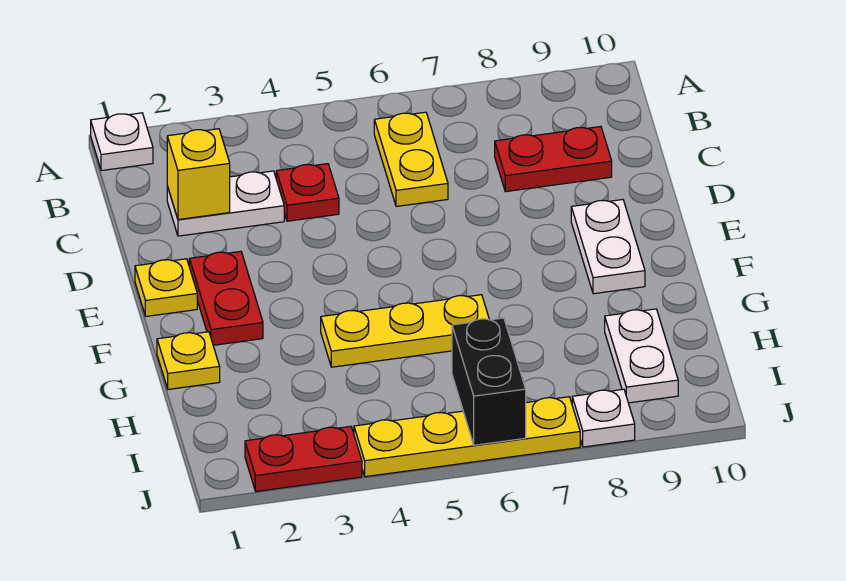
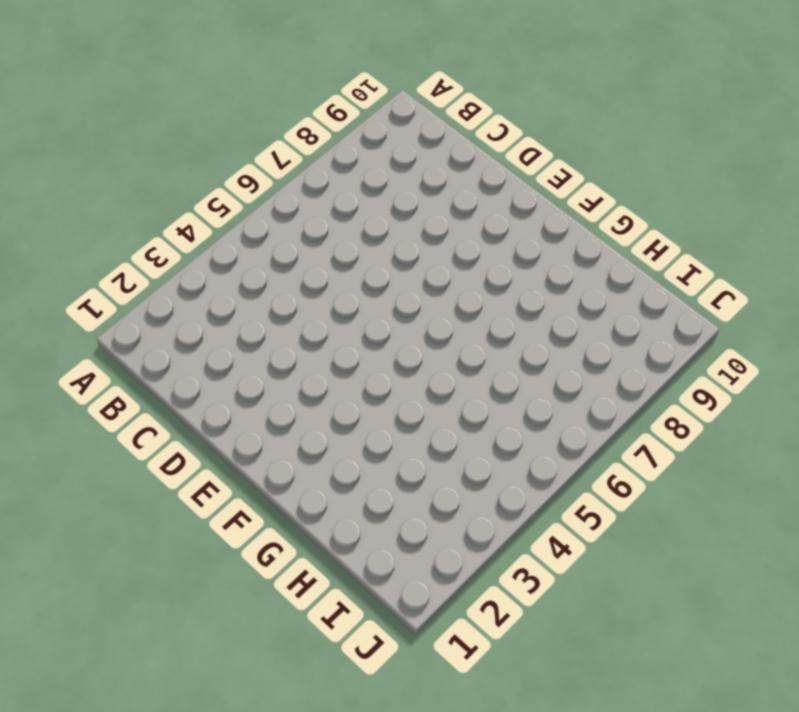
none -> white plate A1 level 1
none -> yellow plate B6:C6 level 1
none -> white plate C2:C3 level 1

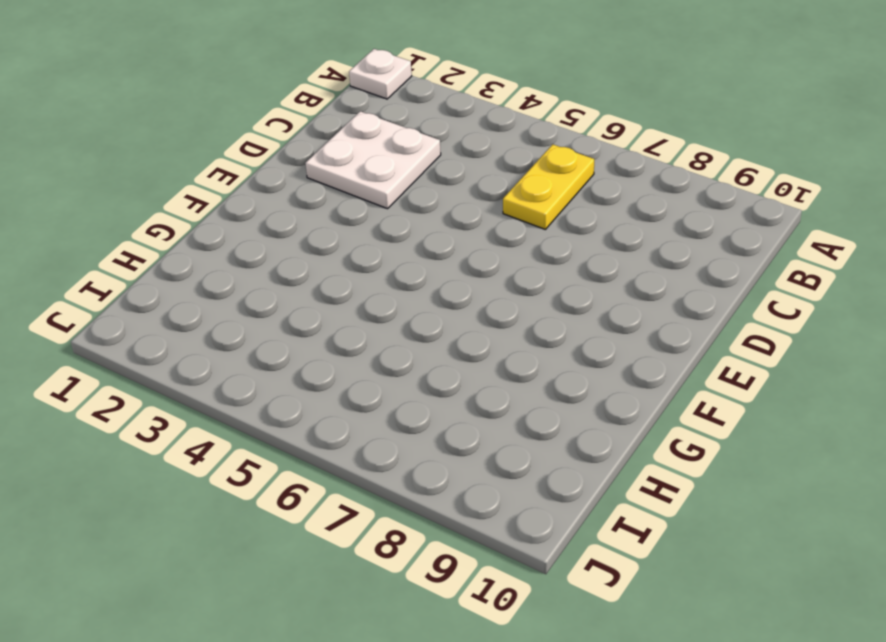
white plate C2:D3 level 1 -> white plate C2:C3 level 1
none -> red plate C4 level 1
none -> red plate C8:C9 level 1
none -> yellow plate E1 level 1

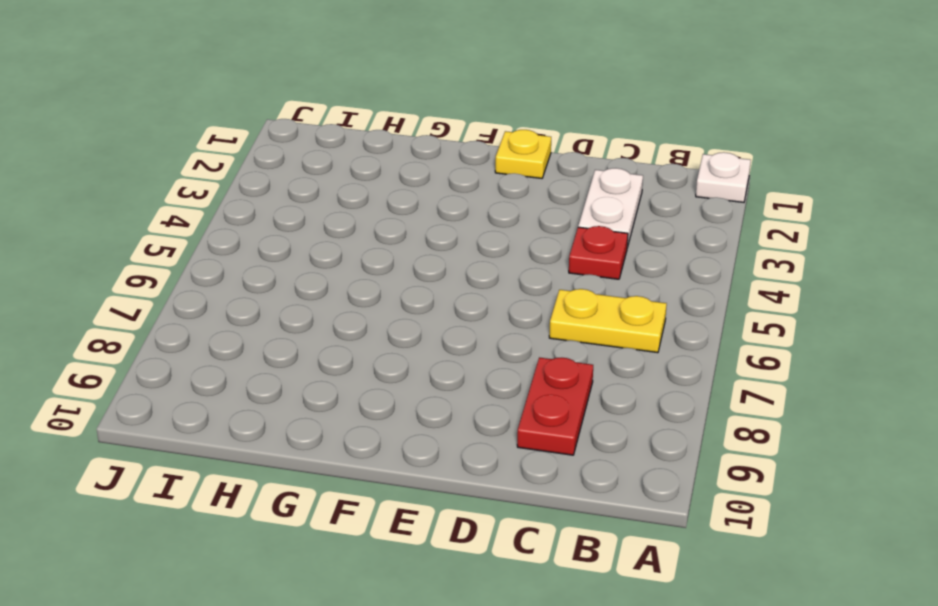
none -> red plate E2:F2 level 1
none -> white plate E9:F9 level 1
none -> yellow plate G1 level 1

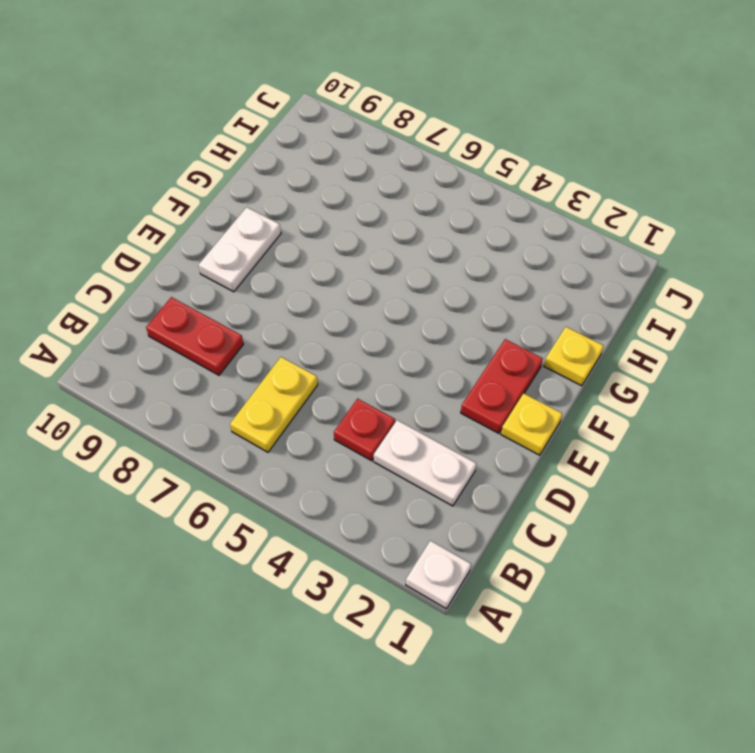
none -> yellow plate G4:G6 level 1
none -> white plate H9:I9 level 1
none -> red plate J2:J3 level 1

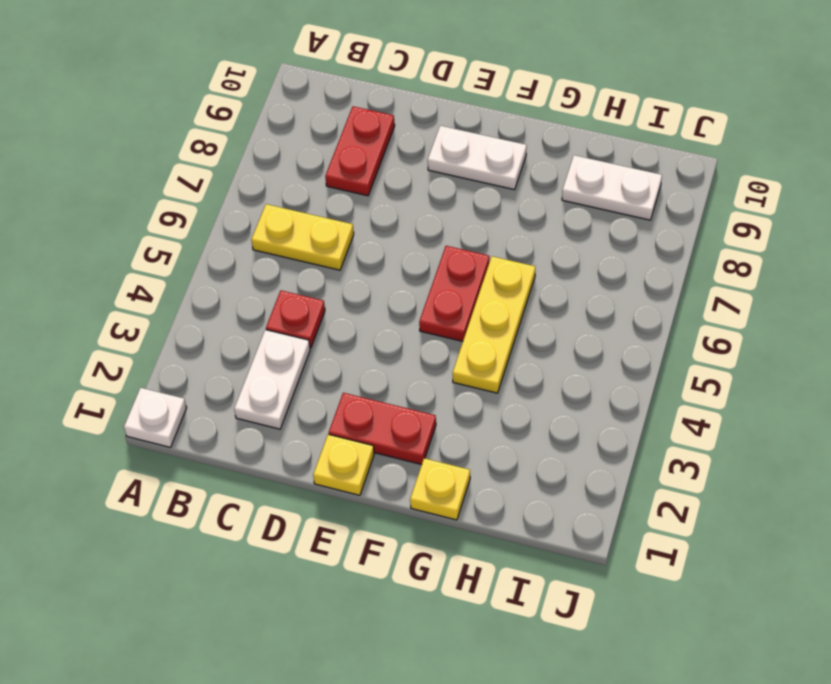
red plate F5:F6 level 1 -> red plate J2:J3 level 1
none -> yellow plate J4:J7 level 1
none -> white plate J8 level 1
none -> yellow brick C2 level 2

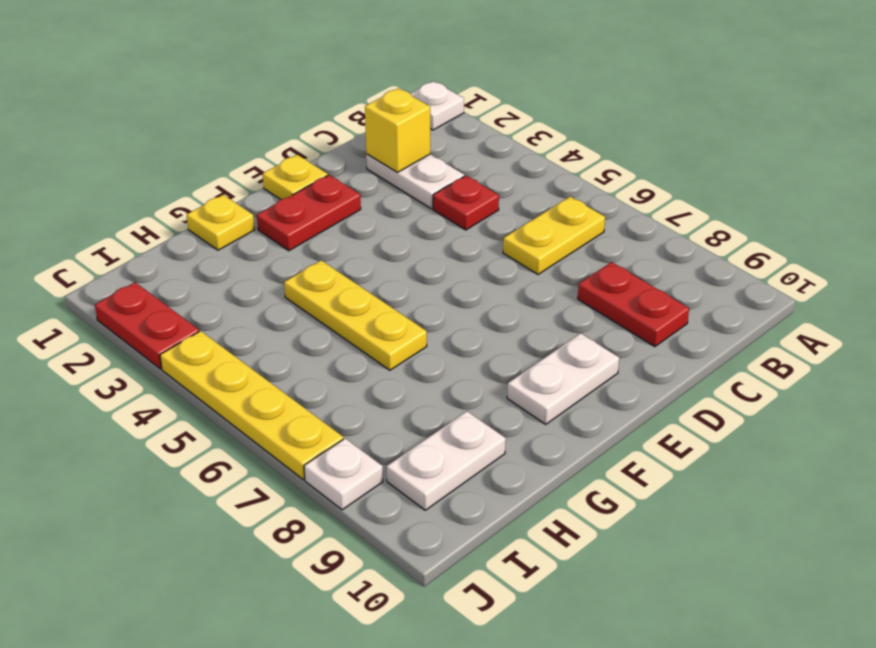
none -> black brick I6:J6 level 2

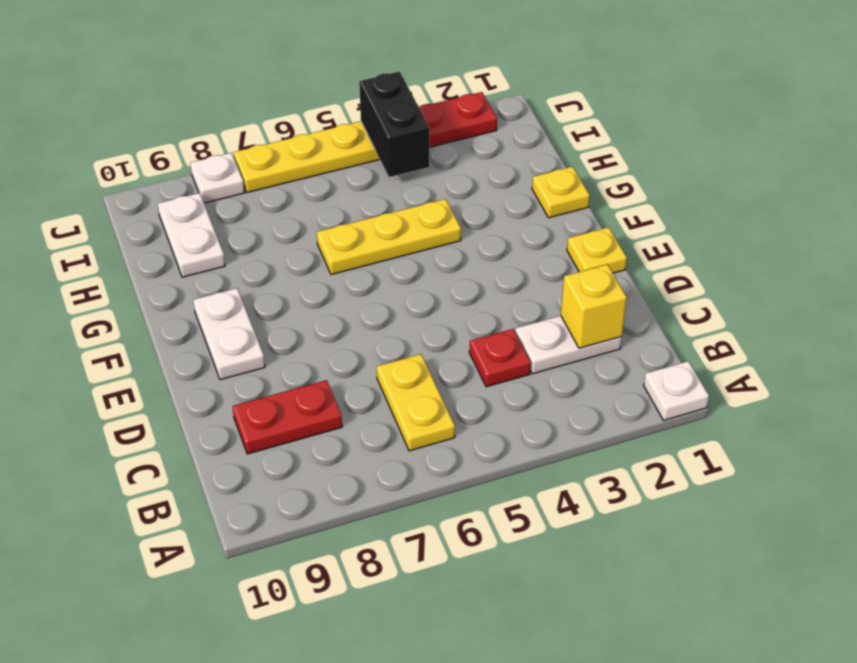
black brick I4:J4 level 2 -> black brick I6:J6 level 2
none -> red plate E2:F2 level 1

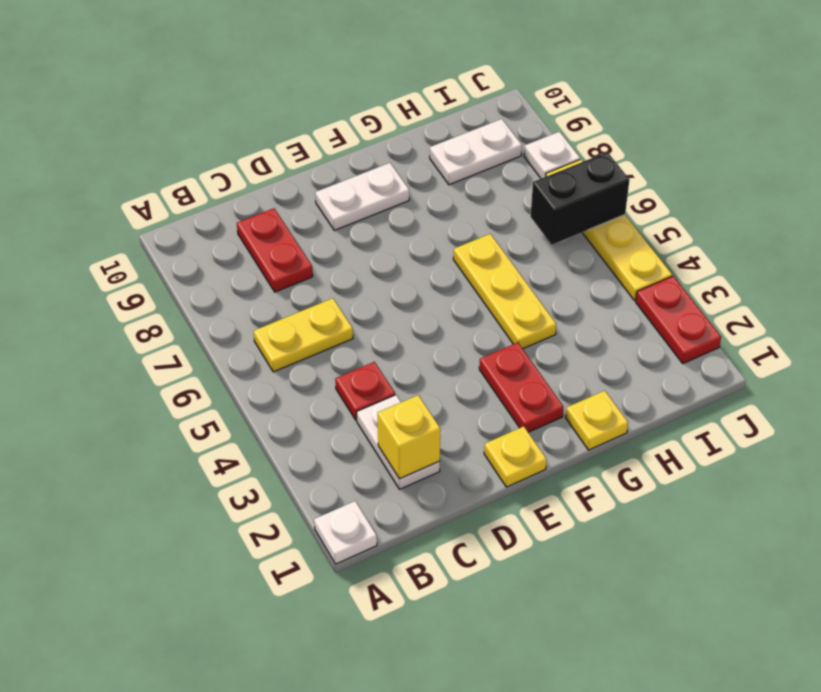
red plate F2:F3 level 1 -> red plate E2:F2 level 1

